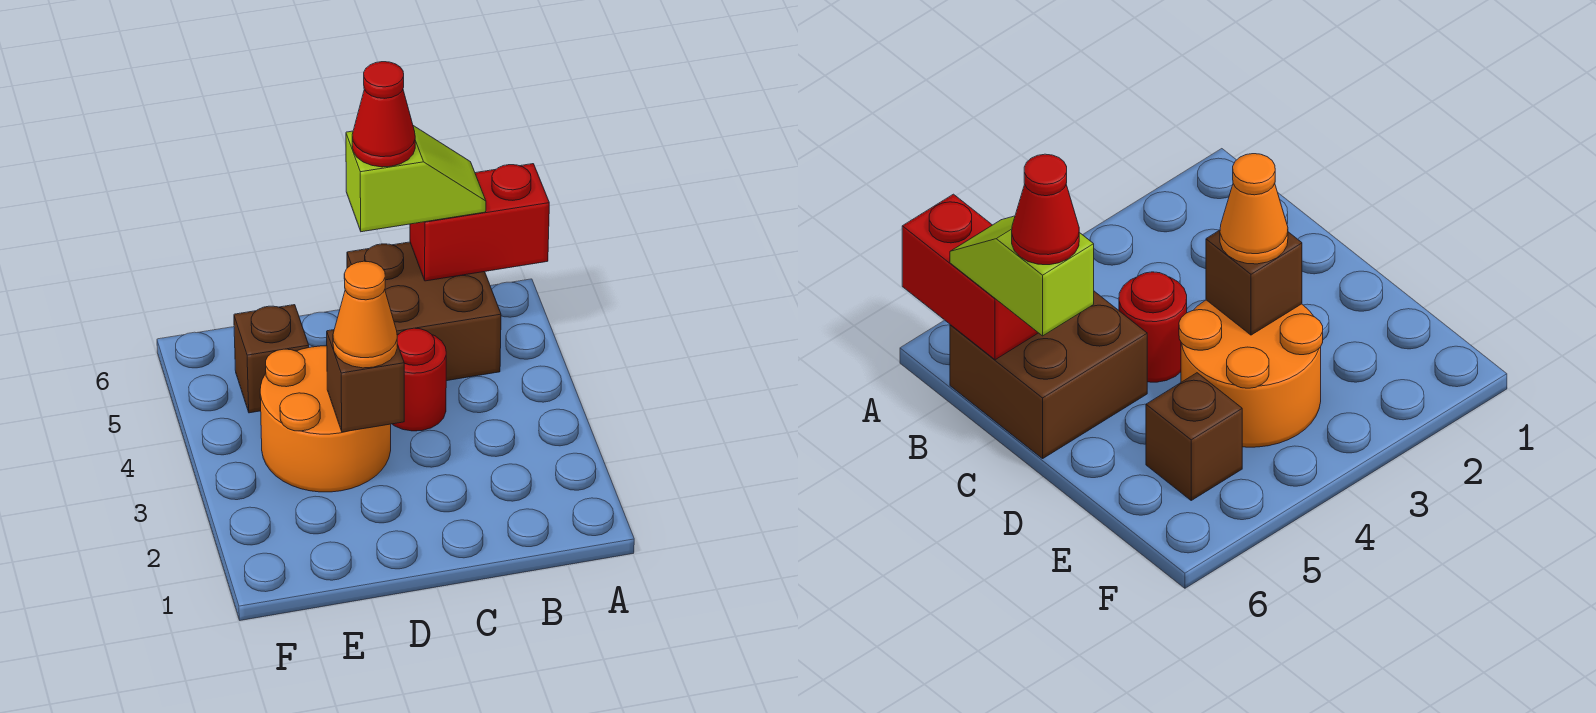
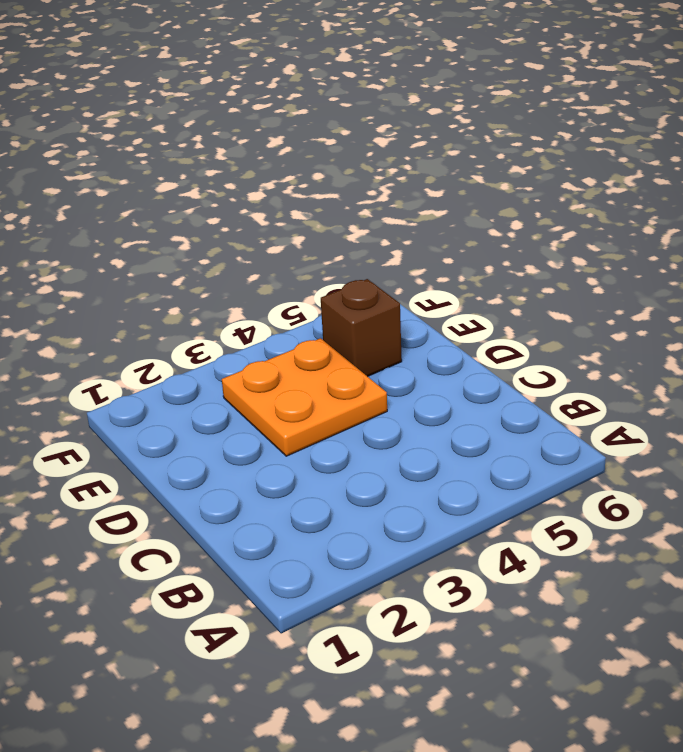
orange plate D3:E4 level 1 -> orange round brick D3:E4 level 1
none -> brown brick B5:C6 level 1
none -> red round brick C4 level 1

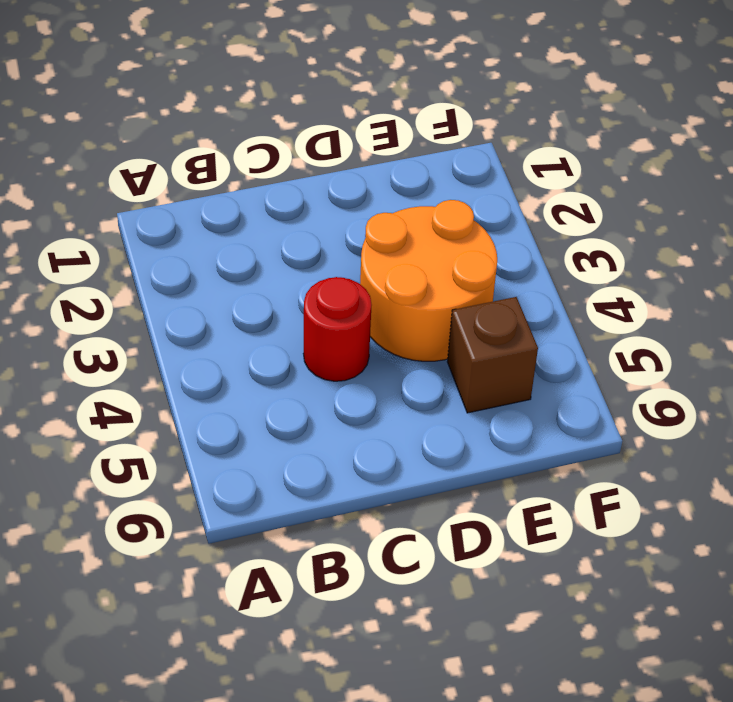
none -> brown brick B5:C6 level 1
none -> red brick A6:B6 level 2

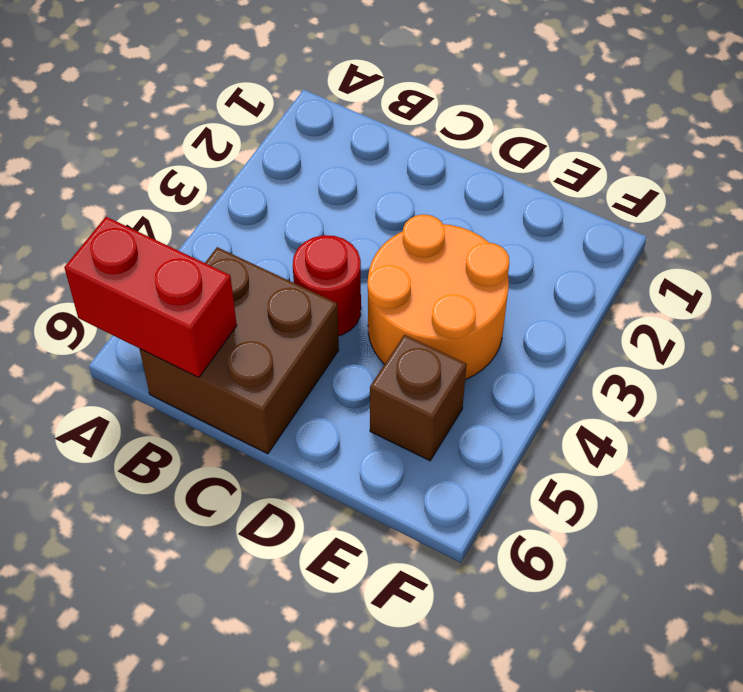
none -> brown brick D3 level 2
none -> lime slope B6:C6 level 3 top C

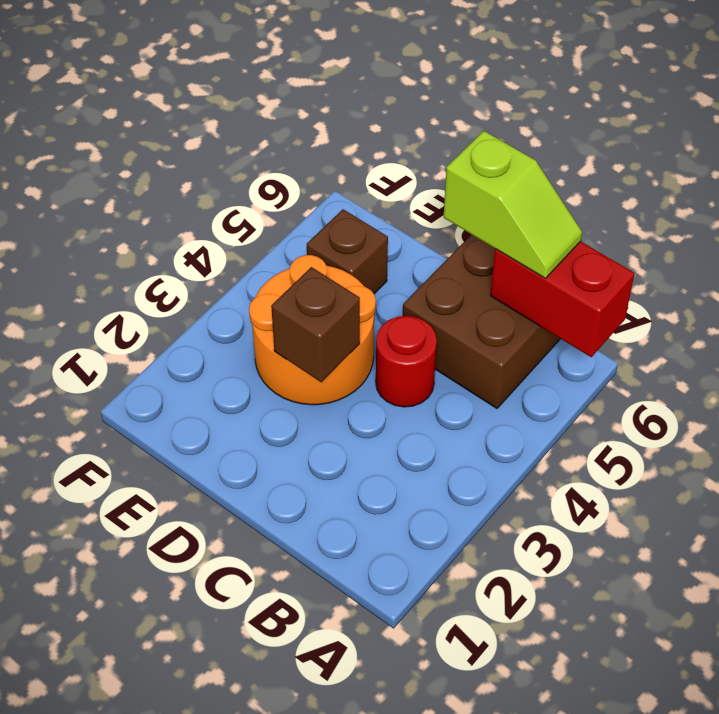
none -> orange cone D3 level 3
none -> red cone C6 level 4

